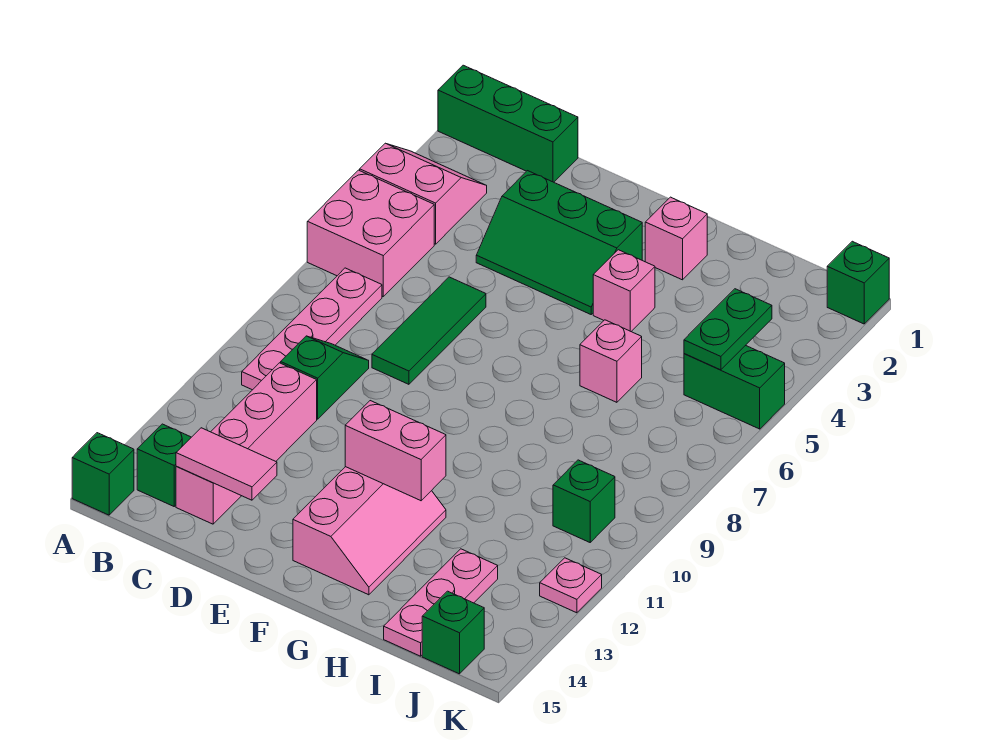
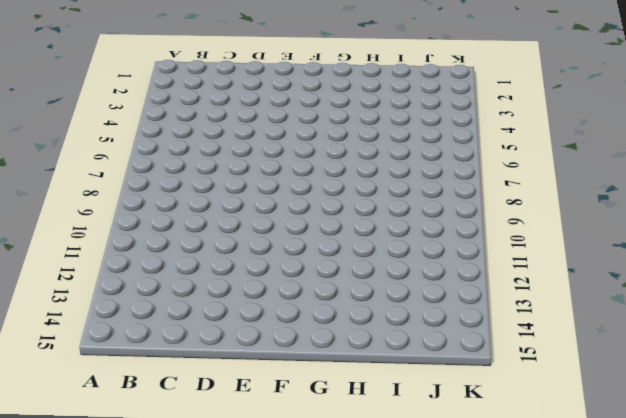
none -> green brick A1:C1 level 1
none -> pink slope A3:B4 level 1 top 4
none -> pink brick A5:B6 level 1

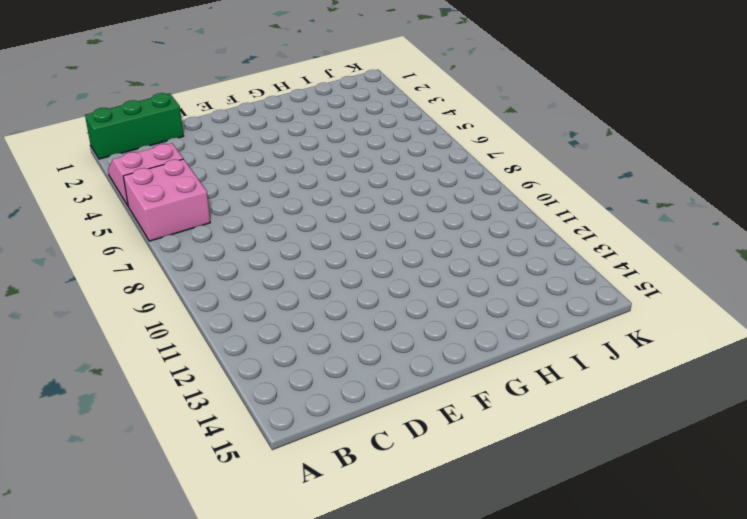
none -> green brick A15 level 1
none -> pink plate B7:B10 level 1
none -> green brick B14 level 1

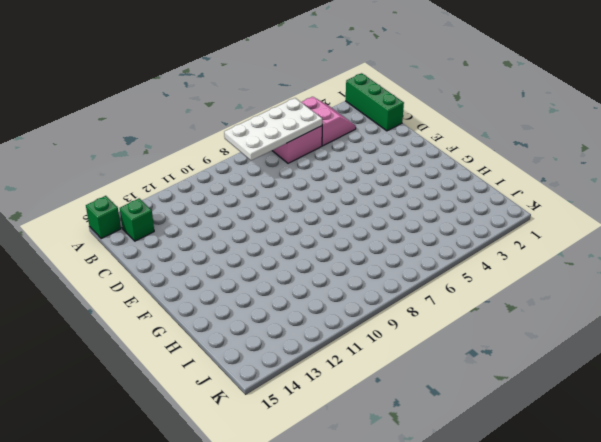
white plate A5:B8 level 2 -> none
none -> pink plate B7:B10 level 1
none -> green slope C9:C10 level 1 top 10
none -> pink brick C11:C14 level 1

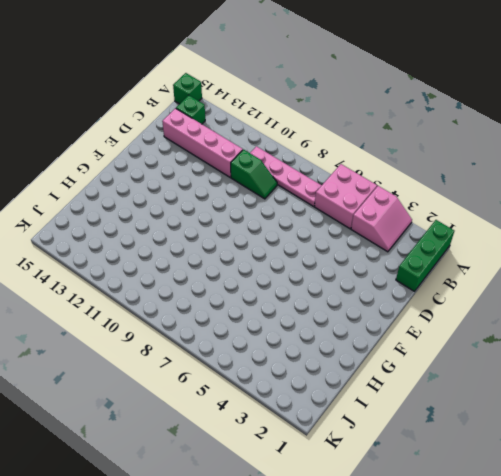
none -> green slope D3:F4 level 1 top 3
none -> green tile D6:D8 level 1
none -> pink slope F12:G14 level 1 top F

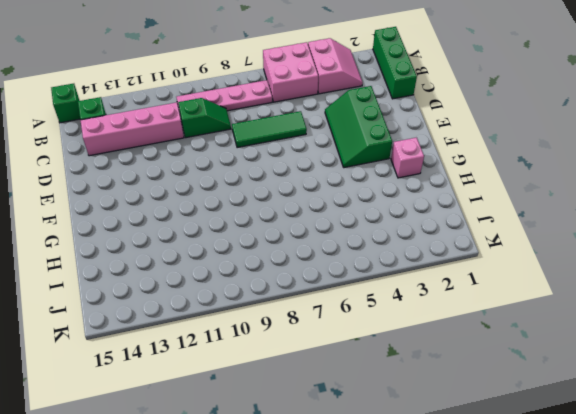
none -> pink slope F12:G14 level 1 top F
none -> pink brick G4 level 1
none -> pink brick H6 level 1

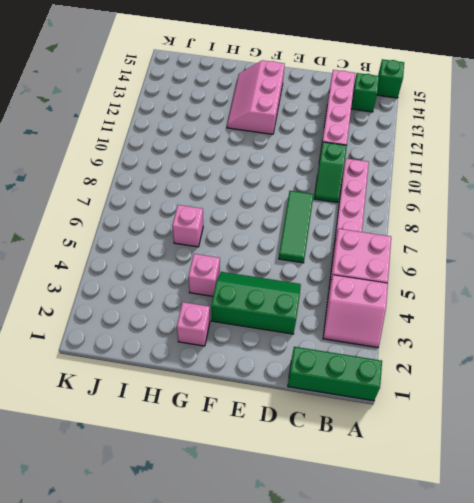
none -> pink plate I13:I15 level 1
none -> green brick J5:K5 level 1
none -> green brick J10 level 1

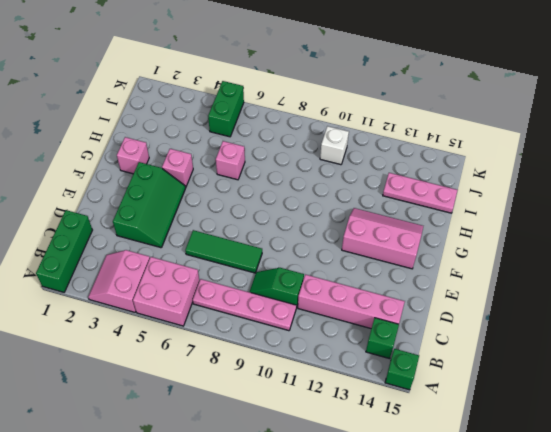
white brick J10 level 1 -> green brick J10 level 1
none -> green brick J15 level 1
none -> green brick K1 level 1
none -> pink plate K12 level 1

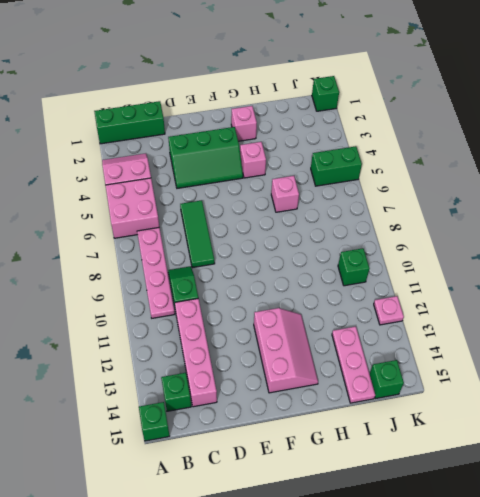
none -> pink tile C14:D14 level 2
none -> pink brick F12:G12 level 2
none -> green plate J4:J5 level 2

